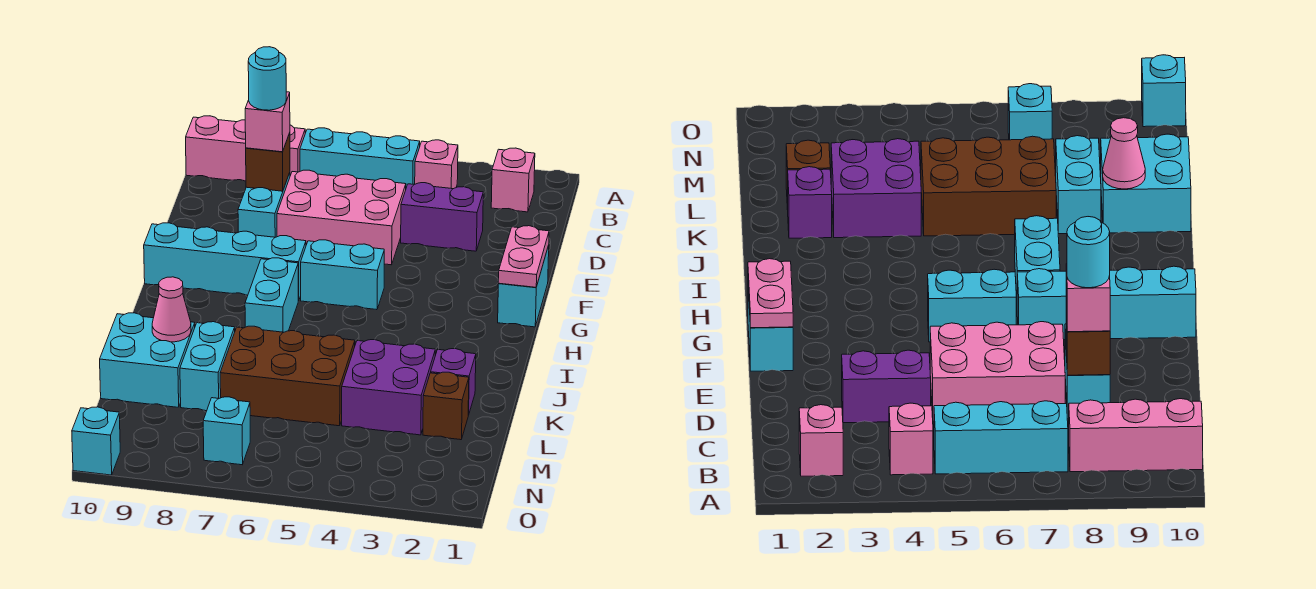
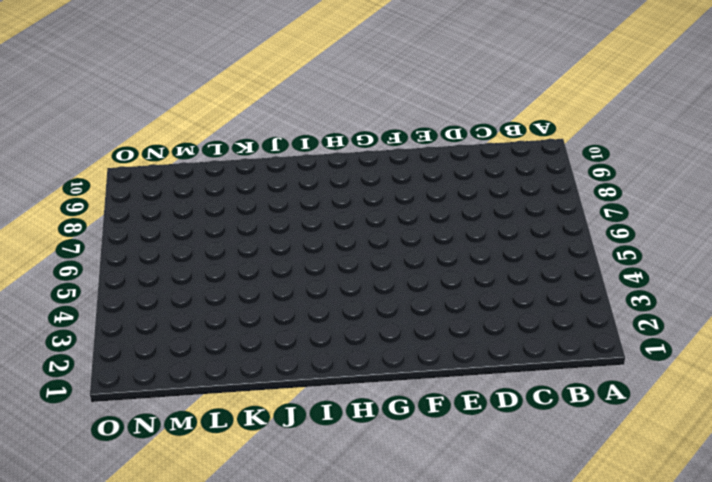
none -> pink brick B2 level 1
none -> pink brick B4 level 1
none -> cyan brick B5:B7 level 1

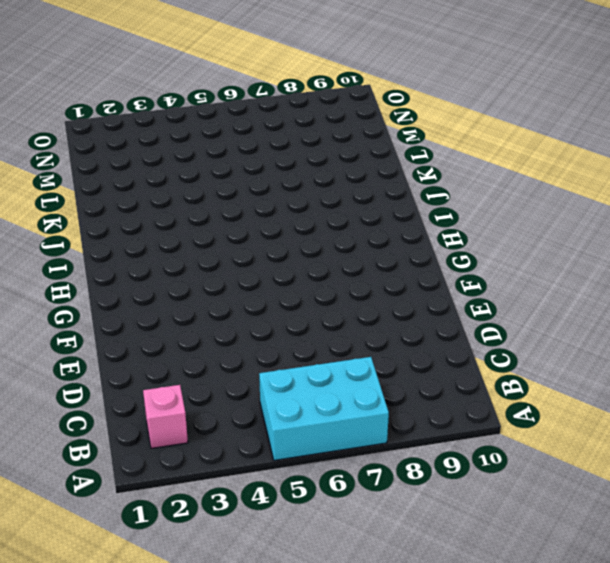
cyan brick A5:B7 level 1 -> cyan brick B5:B7 level 1
none -> pink brick B4 level 1
none -> pink brick B8:B10 level 1
none -> purple brick D3:D4 level 1

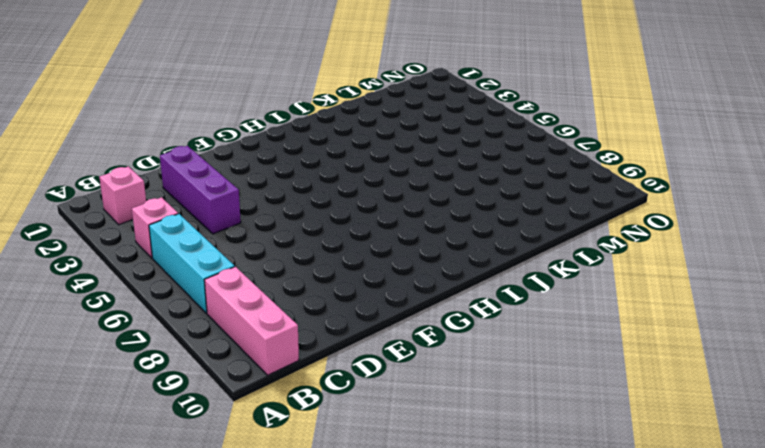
purple brick D2:D4 level 1 -> purple brick D3:D4 level 1
none -> pink brick D5:E7 level 1
none -> cyan brick D8:E8 level 1
none -> cyan brick F1:G1 level 1

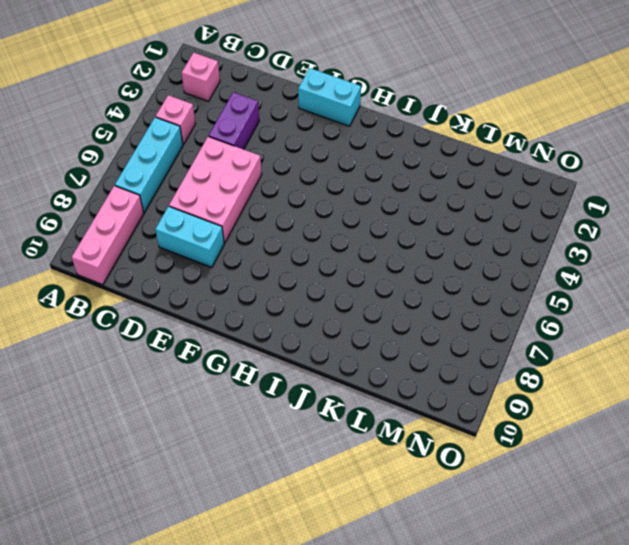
none -> cyan brick G5:G6 level 1
none -> cyan brick G7:G10 level 1
none -> cyan brick H7:I7 level 1

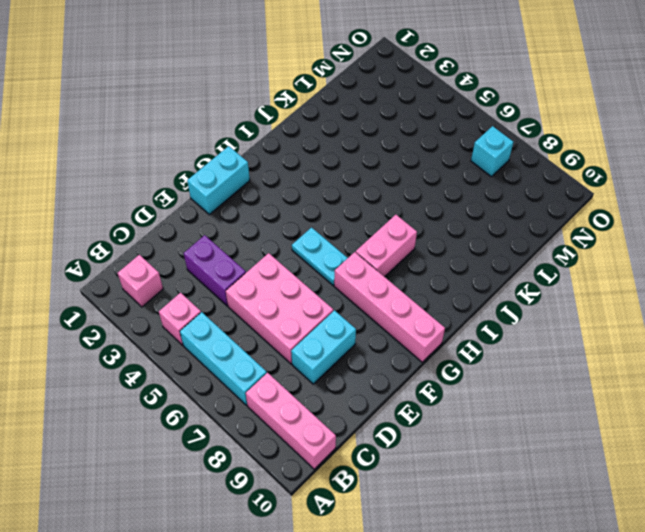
cyan plate G5:G6 level 1 -> cyan brick G5:G6 level 1
pink brick G7:G10 level 1 -> cyan brick G7:G10 level 1
pink brick H7:I7 level 1 -> cyan brick H7:I7 level 1
none -> purple brick K2 level 1
none -> purple brick K3:L4 level 1
none -> brown brick K5:L7 level 1

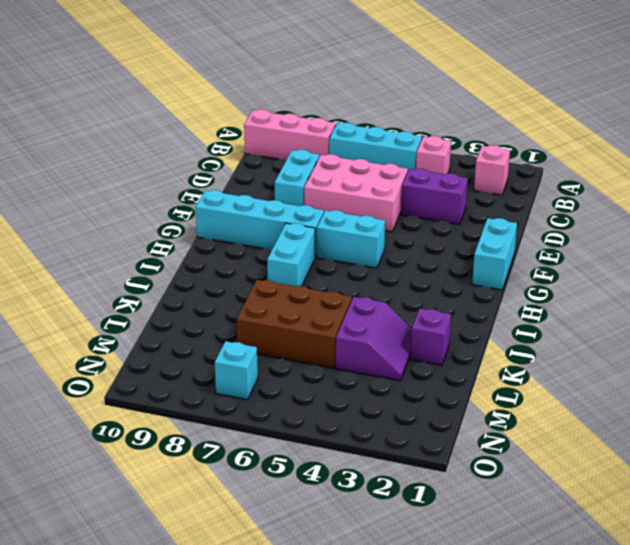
purple slope K3:L4 level 1 top 4 -> purple brick K3:L4 level 1
none -> cyan brick K8:L8 level 1
none -> cyan brick K9:L10 level 1
none -> brown brick L2 level 1

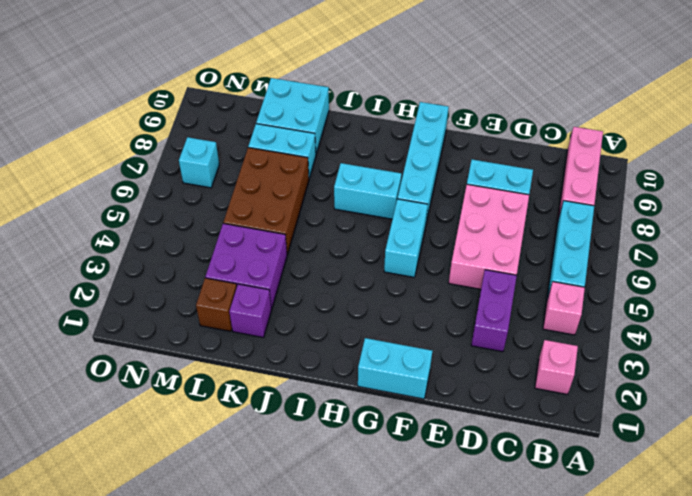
none -> cyan brick O10 level 1
none -> brown brick D8 level 2
none -> pink plate F1:G1 level 2

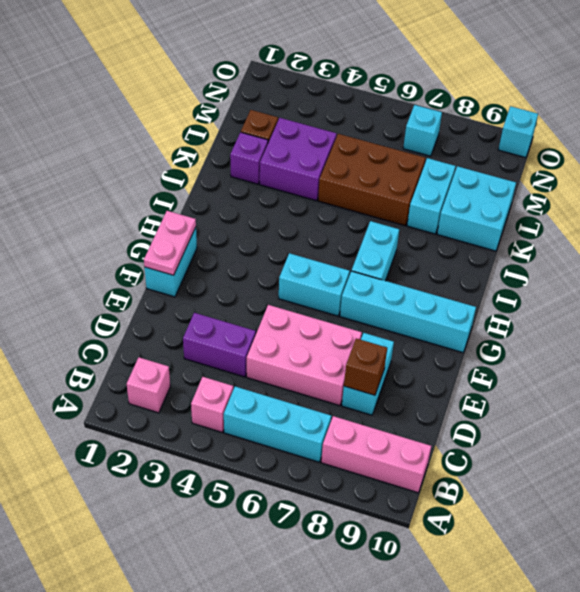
none -> pink cone K9 level 2
none -> pink brick D8 level 3
none -> cyan round brick D8 level 4

